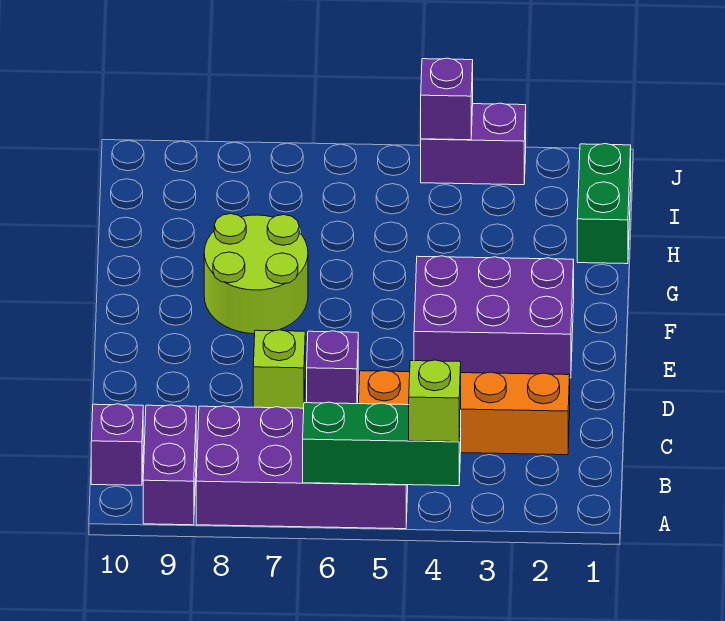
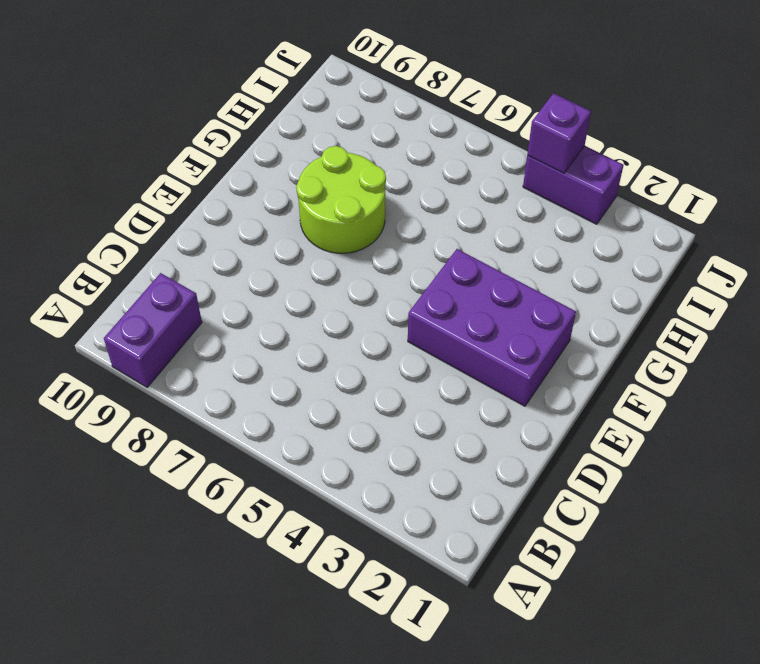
none -> purple brick A5:B8 level 1
none -> purple brick B10 level 1
none -> orange brick C2:C5 level 1

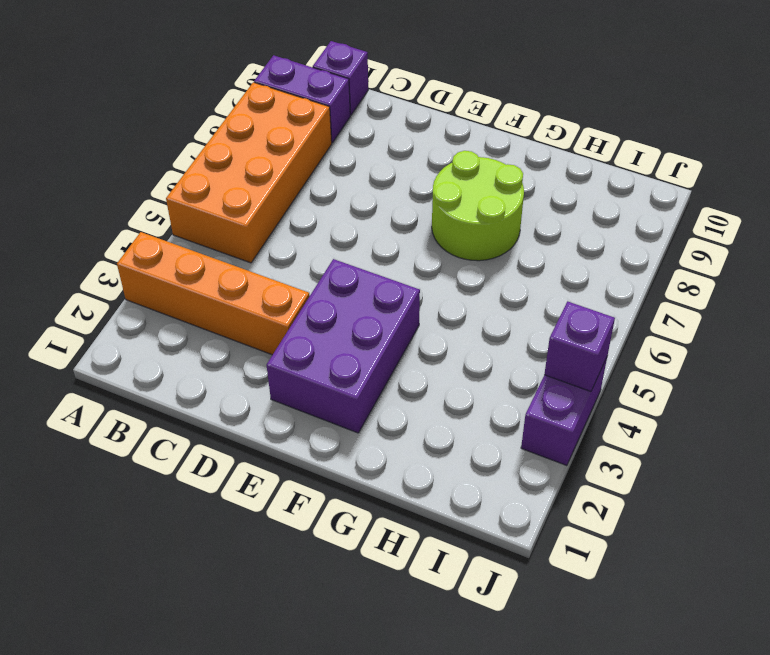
orange brick A3:D3 level 1 -> orange brick C2:C5 level 1
orange brick A5:B8 level 1 -> purple brick A5:B8 level 1
none -> purple brick D6 level 1
none -> lime brick D7 level 1
none -> green brick H1:I1 level 1

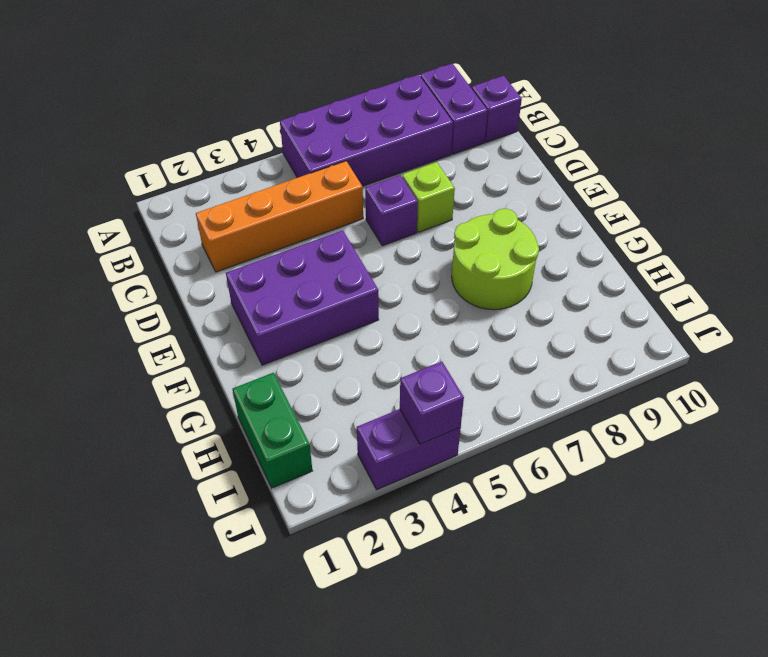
none -> green brick A4:A6 level 2
none -> lime brick A4 level 3

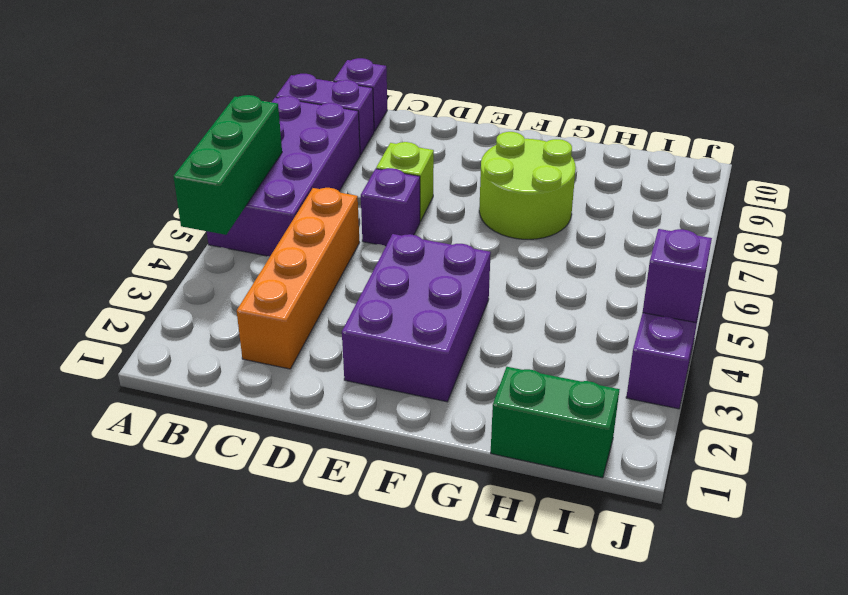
none -> lime brick A4 level 3

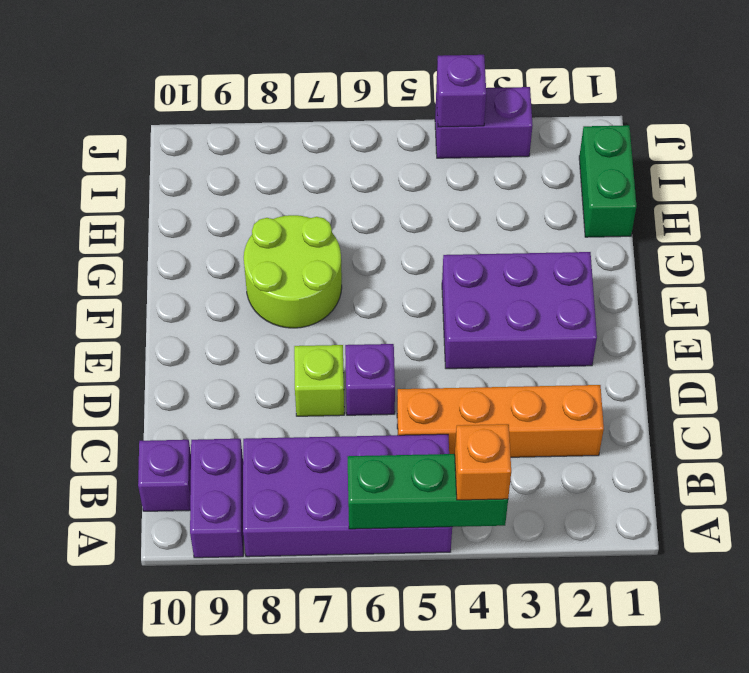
orange brick A4 level 3 -> lime brick A4 level 3

